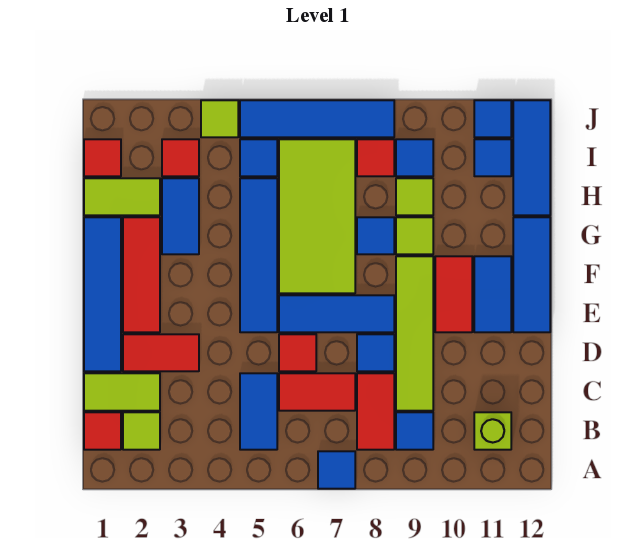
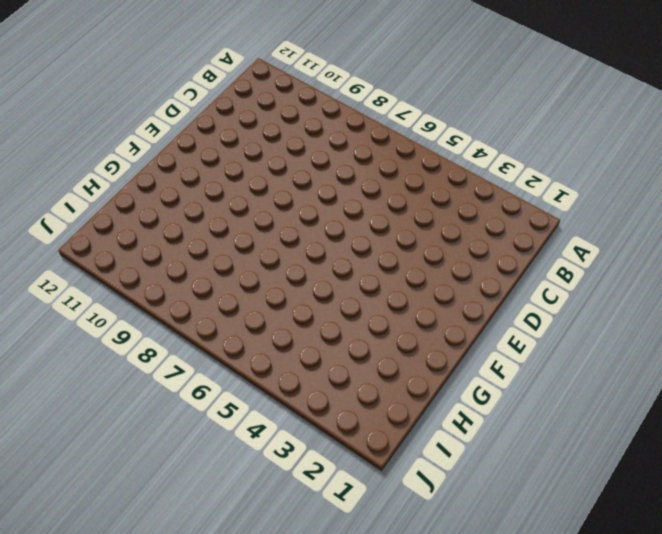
none -> blue tile A7 level 1
none -> red tile B1 level 1
none -> lime tile B2 level 1
none -> blue tile B5:C5 level 1

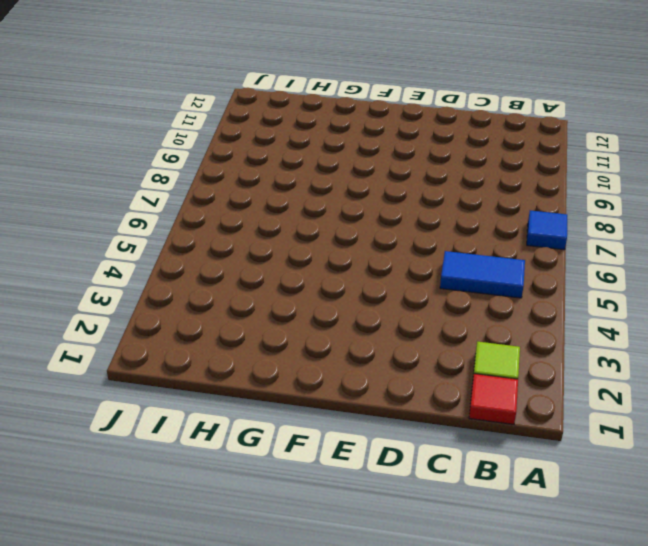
none -> red tile B8:C8 level 1
none -> blue tile B9 level 1
none -> lime brick B11 level 1
none -> lime tile C1:C2 level 1

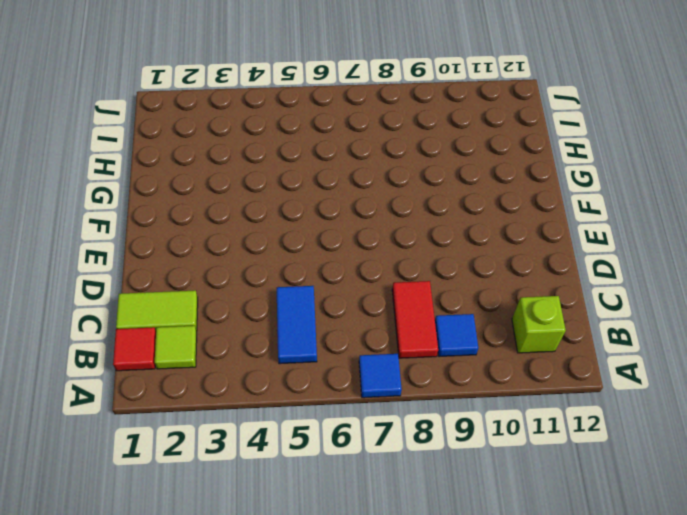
none -> red tile C6:C7 level 1
none -> lime tile C9:F9 level 1
none -> blue tile D1:G1 level 1
none -> red tile D2:D3 level 1

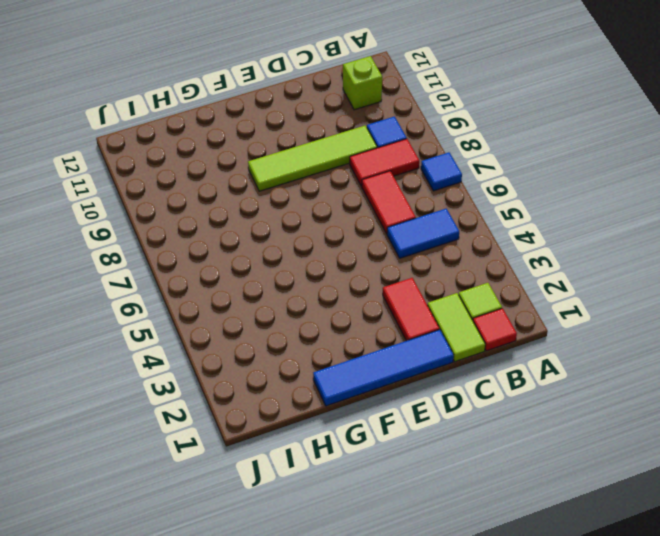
none -> red tile D6 level 1
none -> blue tile D8 level 1
none -> red tile E2:G2 level 1
none -> blue tile E5:H5 level 1

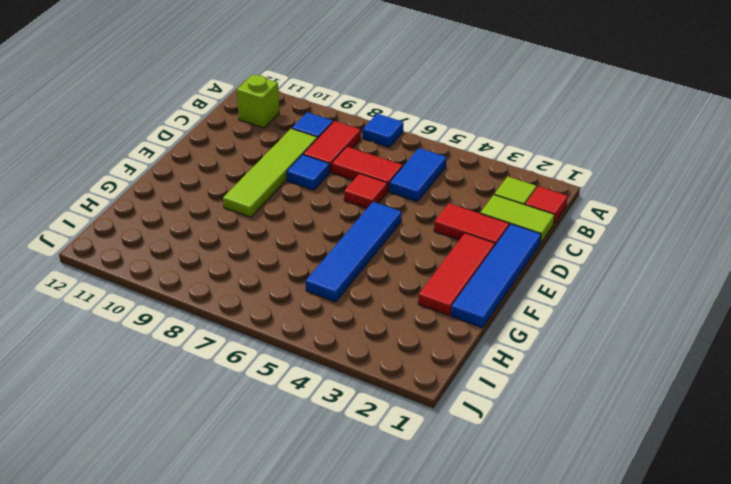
none -> blue tile E6:E8 level 1
none -> red tile E10:F10 level 1
none -> blue tile E11:F11 level 1
none -> blue tile E12:G12 level 1

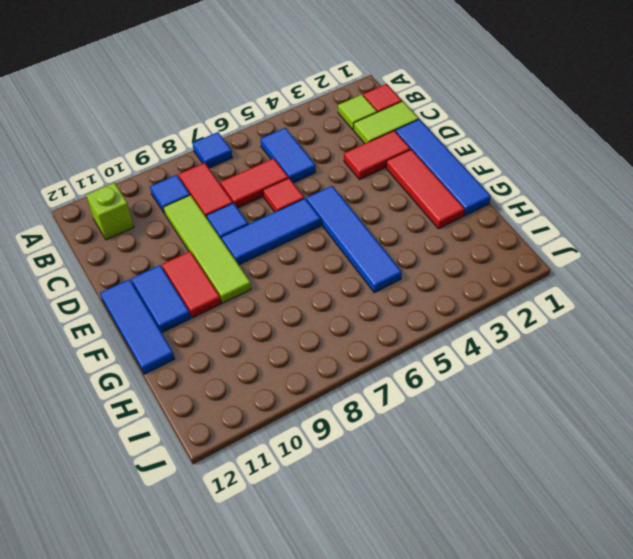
none -> lime tile F6:I7 level 1
none -> blue tile G3:H3 level 1
none -> blue tile G8 level 1
none -> lime tile G9 level 1

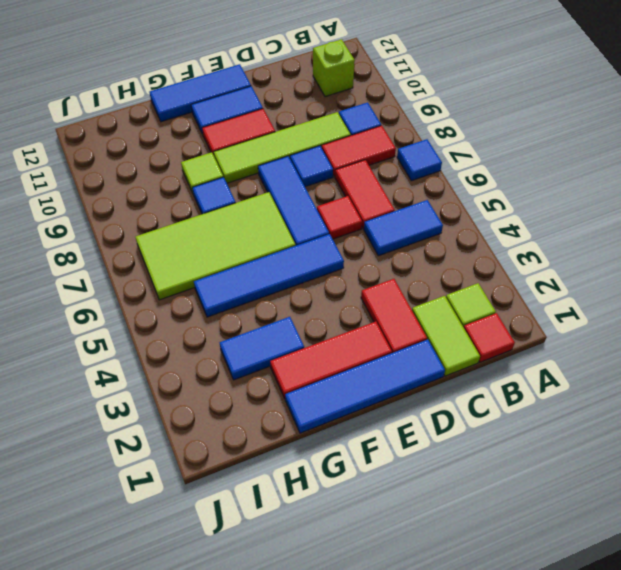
none -> lime tile H1:H2 level 1
none -> lime tile H9 level 1
none -> blue tile H12:J12 level 1
none -> red tile I1 level 1

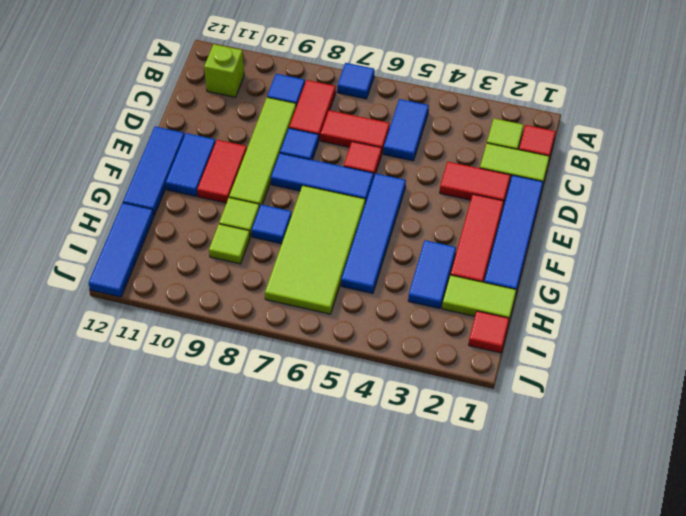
none -> red tile I3 level 1
none -> blue tile I5 level 1
none -> red tile I8 level 1
none -> blue tile I9 level 1

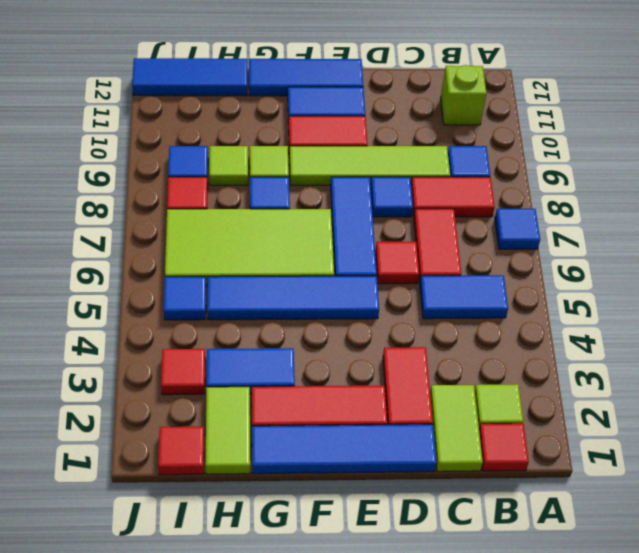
none -> blue tile I11 level 1
none -> lime tile J4 level 1
none -> blue tile J5:J8 level 1
none -> blue tile J11 level 1

